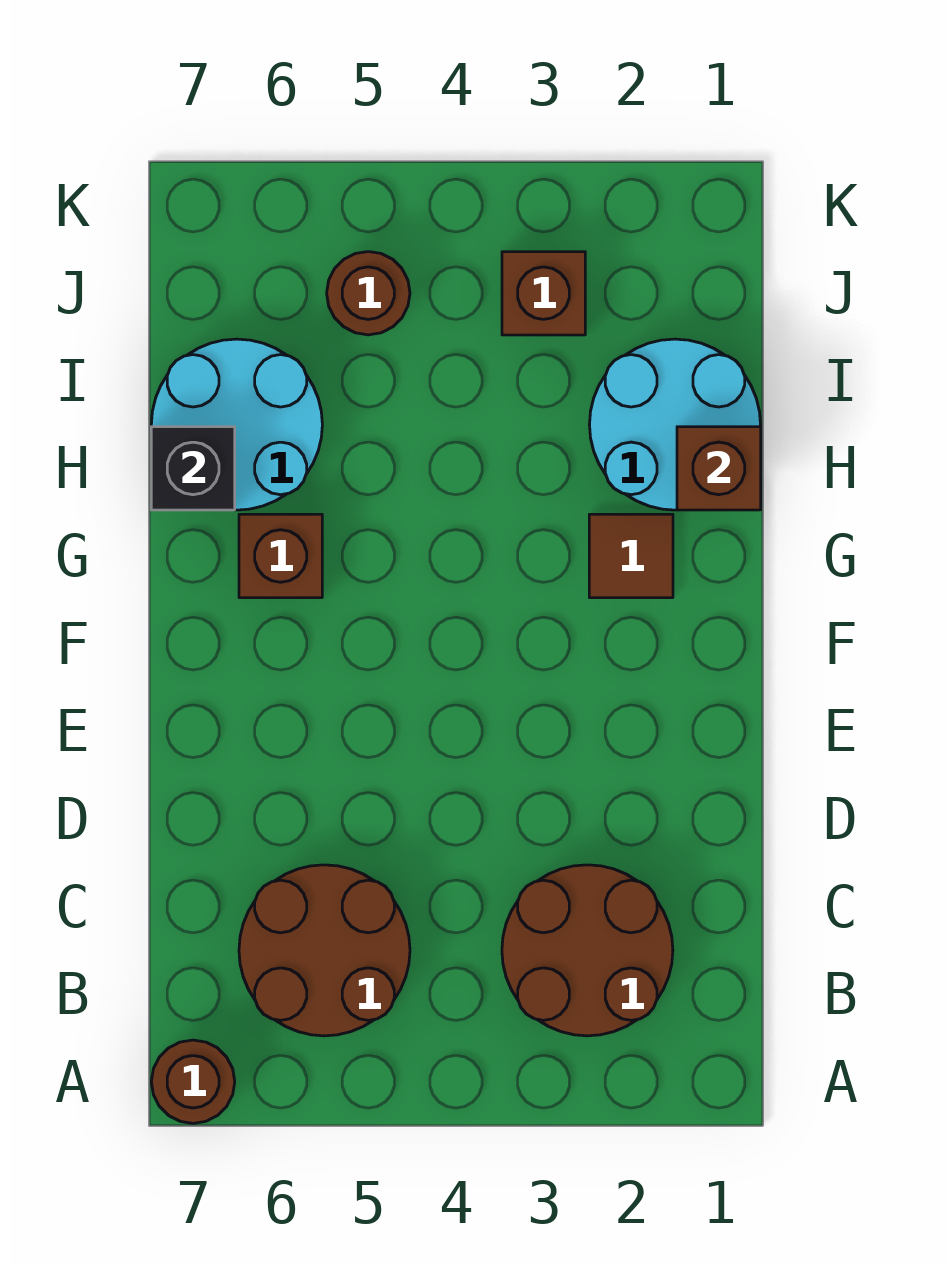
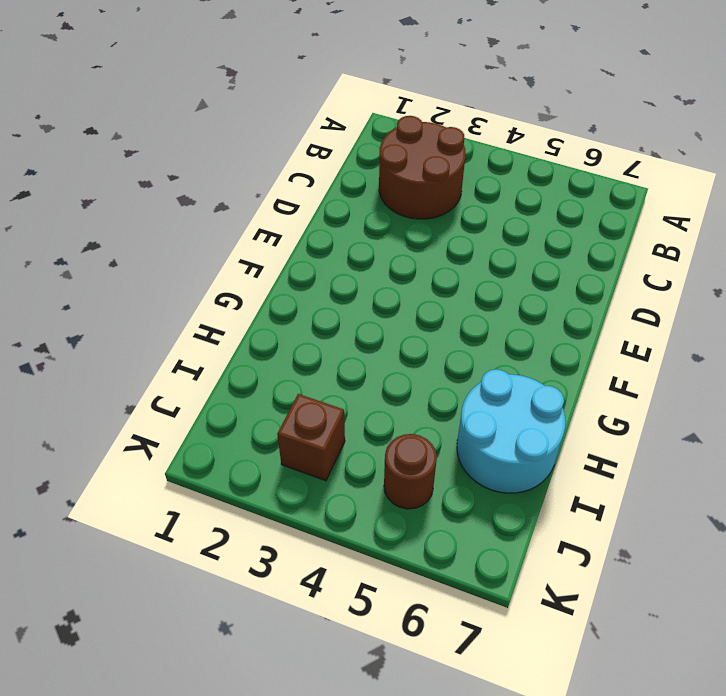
none -> brown round brick A7 level 1
none -> brown round brick B5:C6 level 1

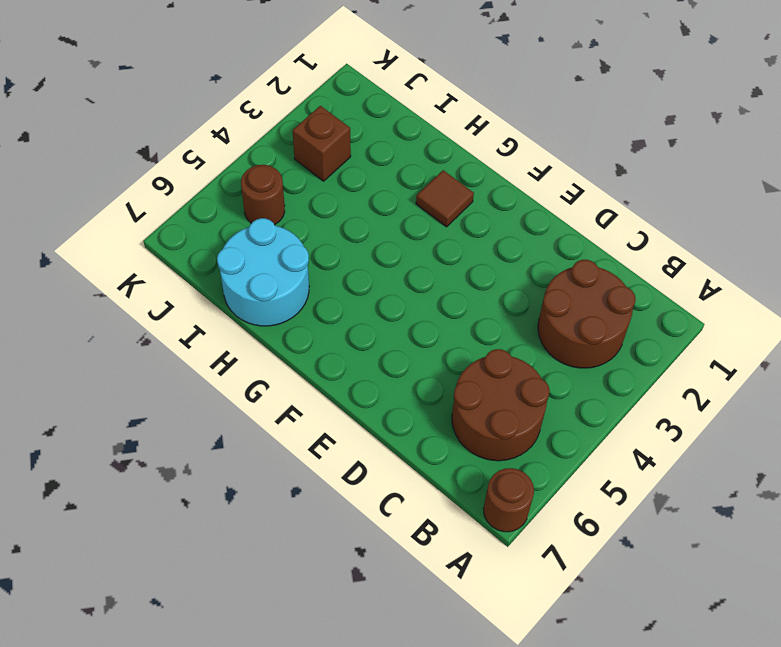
none -> brown brick G6 level 1
none -> cyan round brick H1:I2 level 1

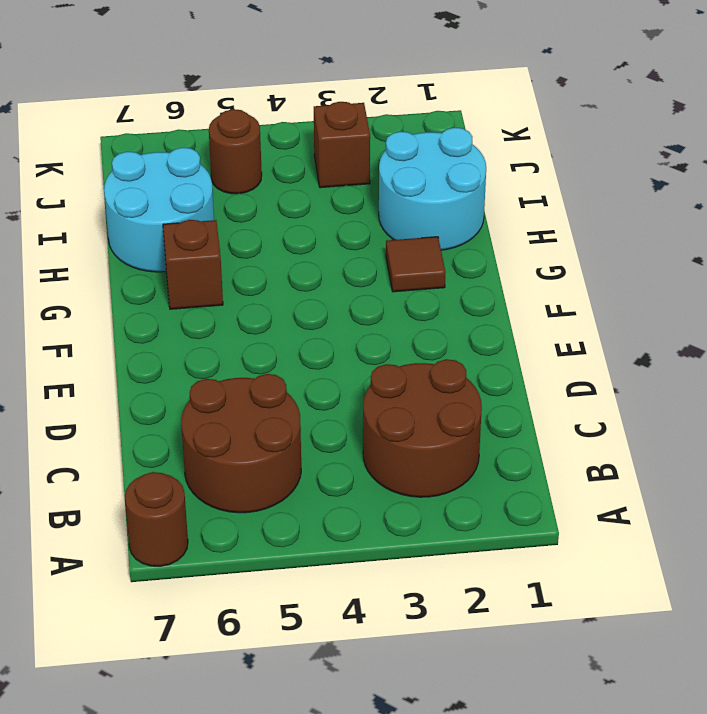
none -> brown brick H1 level 2
none -> black brick H7 level 2

